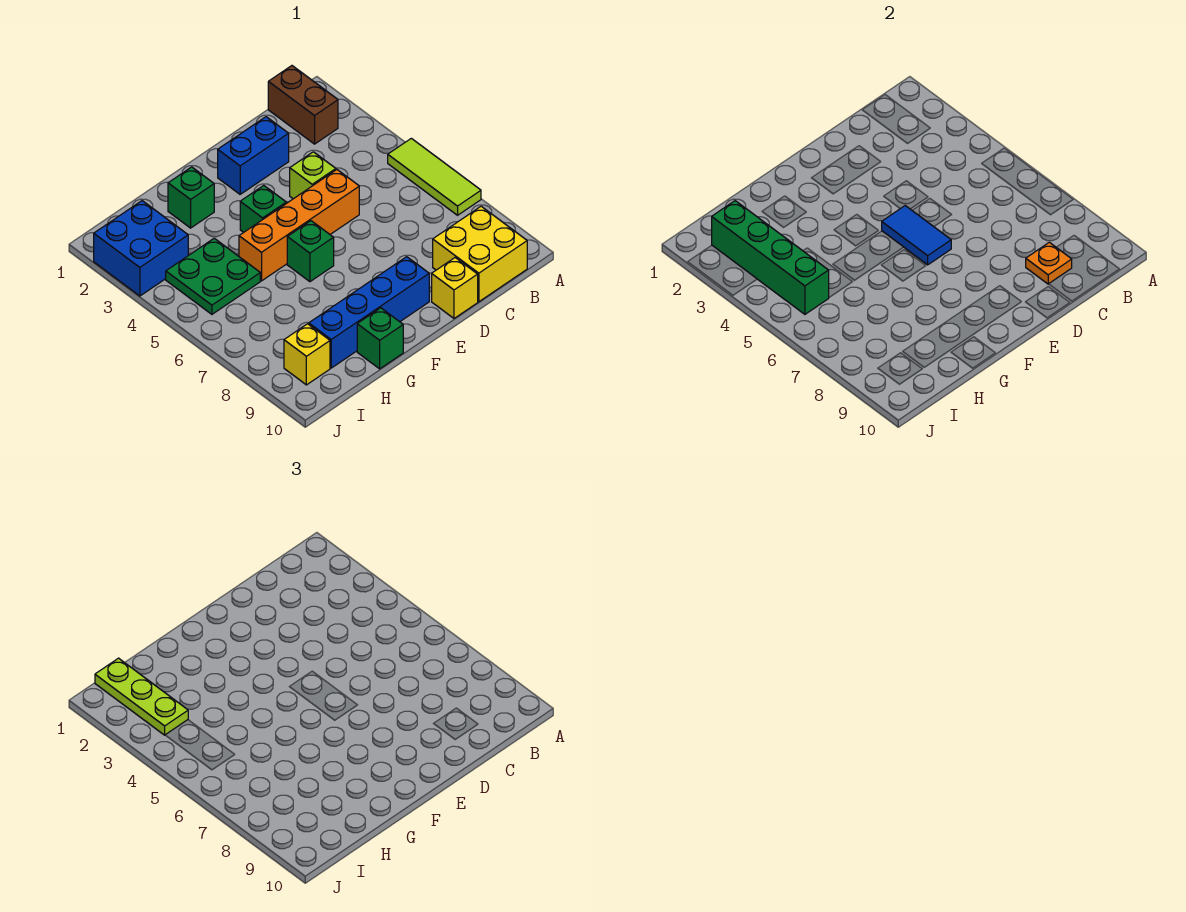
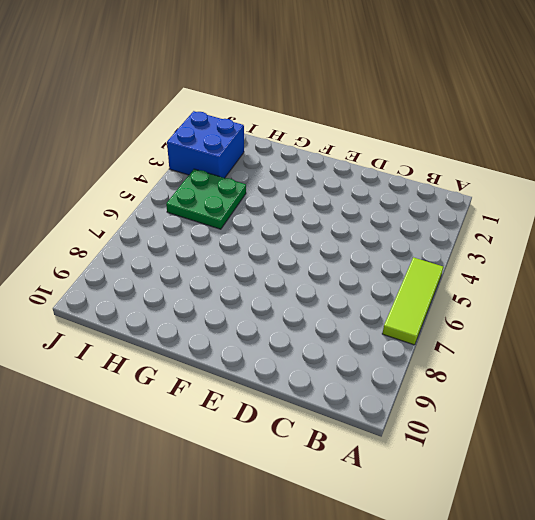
none -> brown brick B1:B2 level 1
none -> yellow brick B9:C10 level 1
none -> blue brick D2:E2 level 1

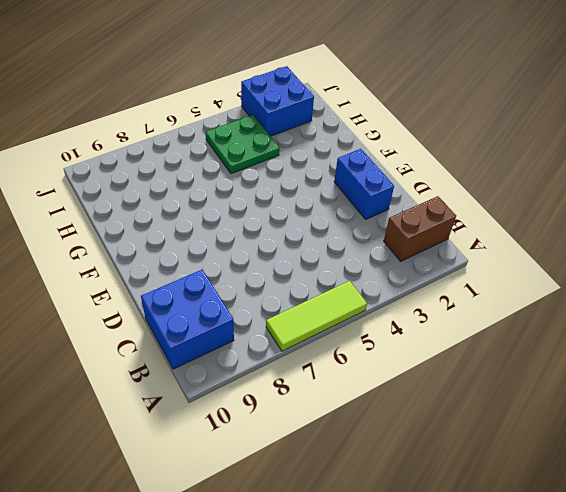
blue brick B9:C10 level 1 -> yellow brick B9:C10 level 1
none -> lime brick D4 level 1
none -> orange brick D5:G5 level 1
none -> yellow brick D10 level 1

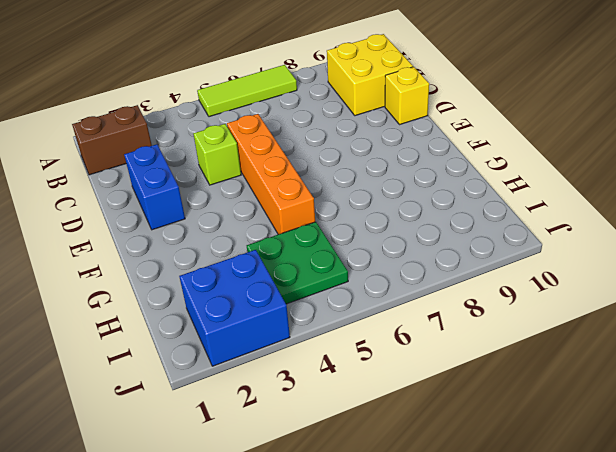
none -> blue brick E9:H9 level 1
none -> green brick F4 level 1
none -> green brick F6 level 1

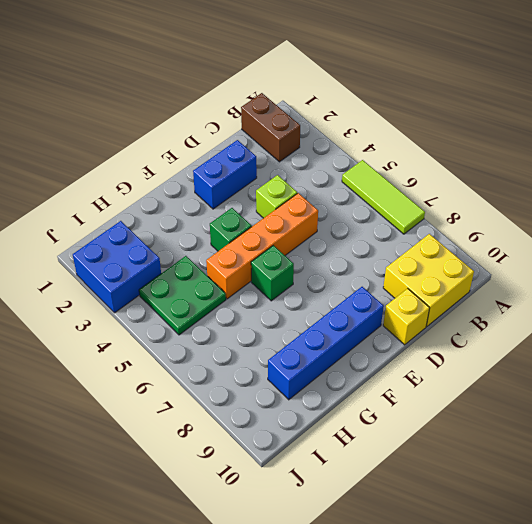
none -> green brick G2 level 1
none -> green brick G10 level 1
none -> yellow brick I9 level 1

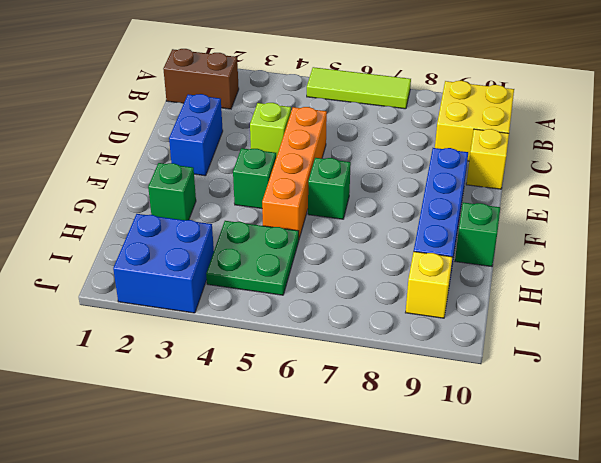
none -> orange plate C9 level 2
none -> blue tile E5:E6 level 2
none -> green brick I2:I5 level 2

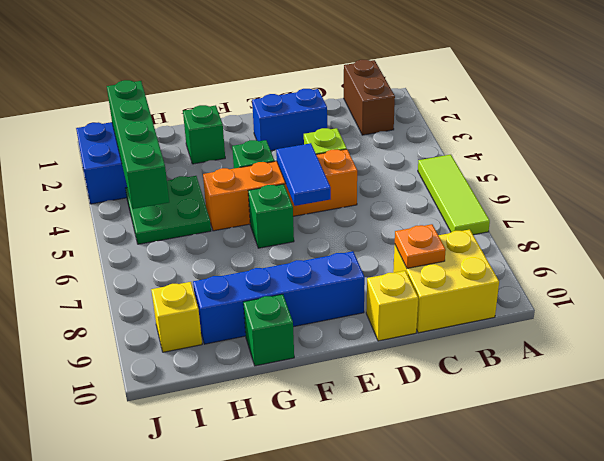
none -> lime plate I1:I3 level 3

